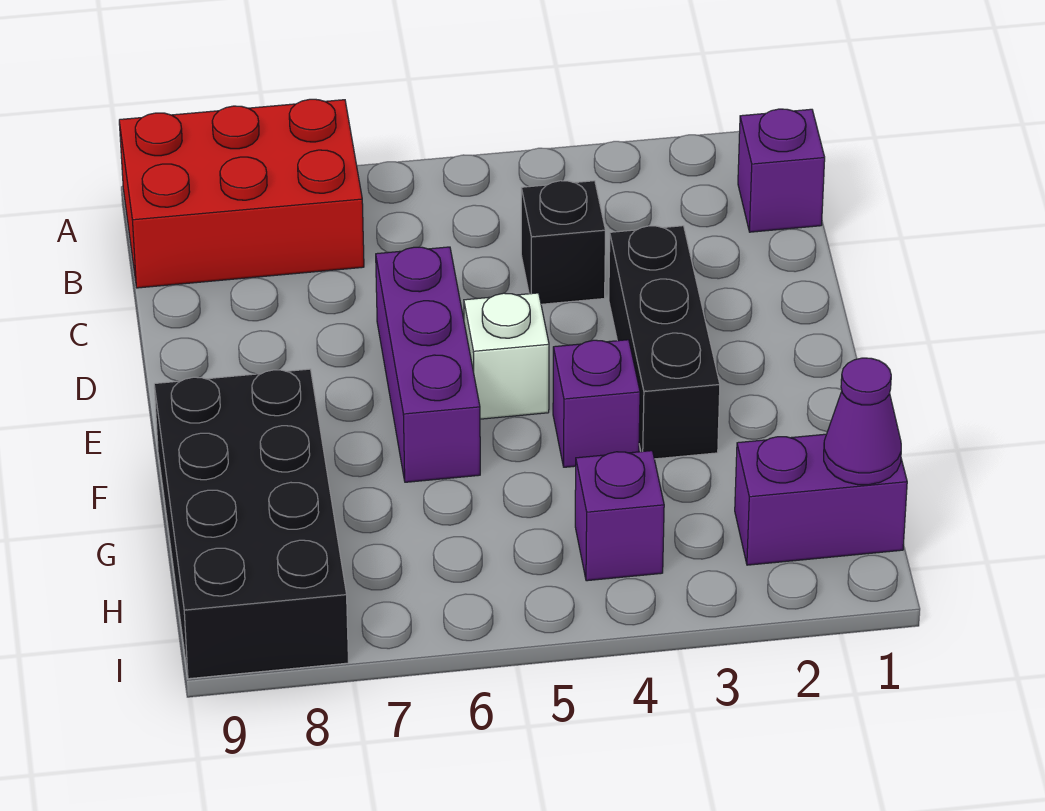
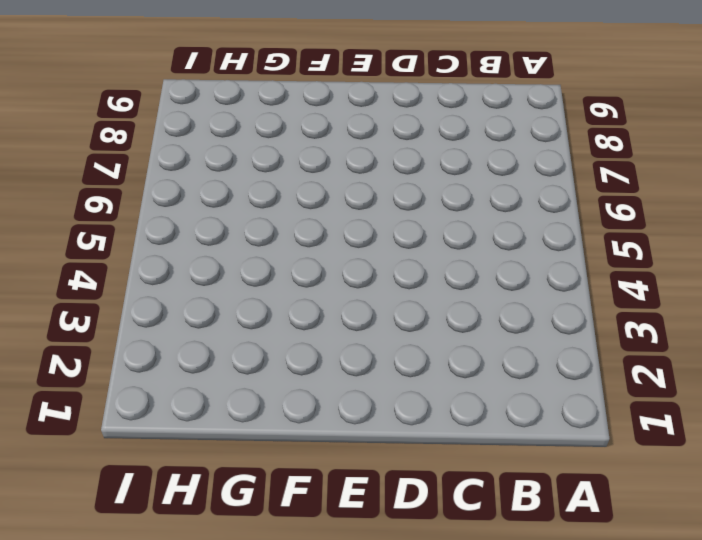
none -> red brick A7:B9 level 1
none -> purple brick B1 level 1

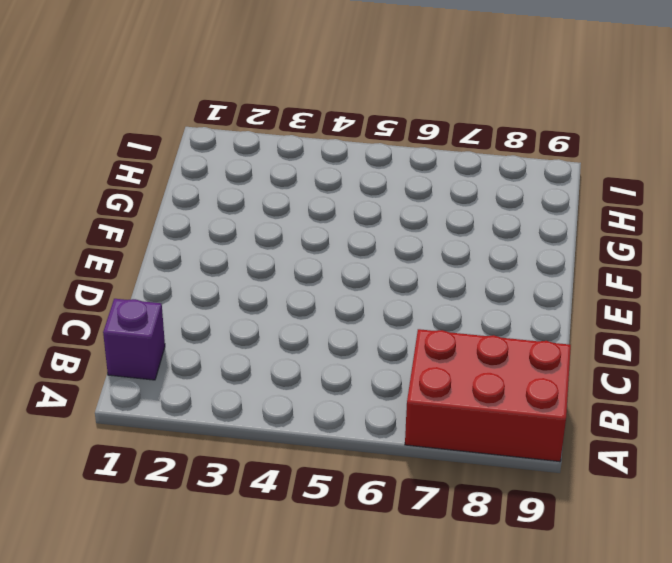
none -> black brick C4 level 1
none -> black brick D3:F3 level 1

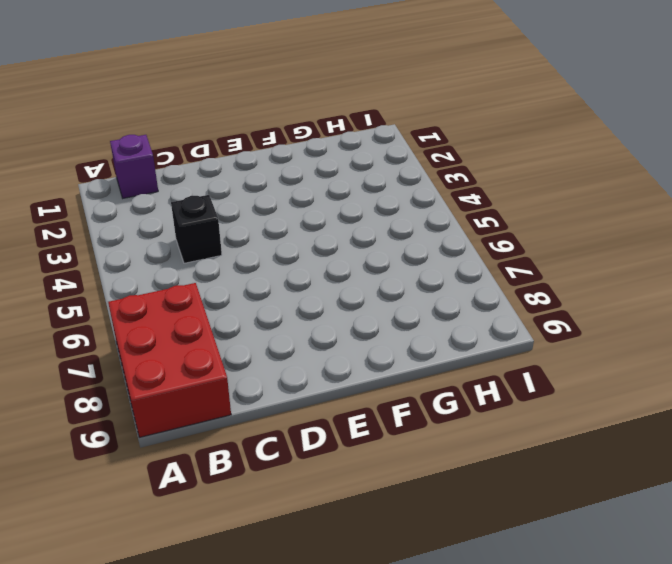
none -> black brick D3:F3 level 1
none -> purple brick D6:F6 level 1

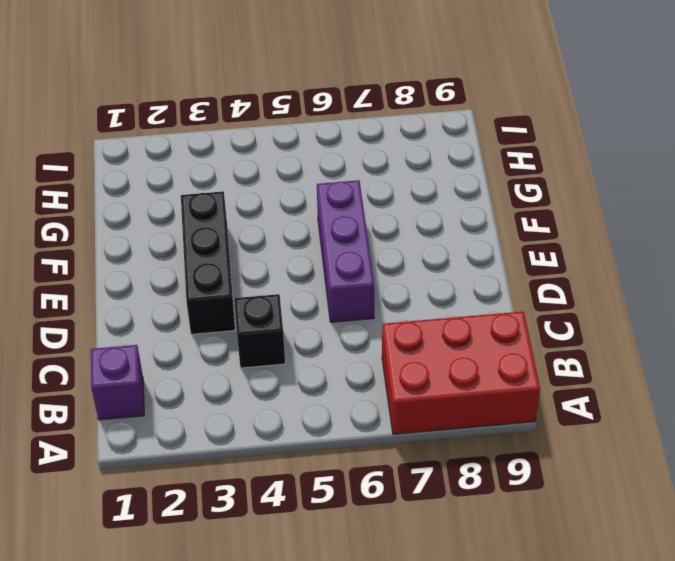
none -> white brick E5 level 1
none -> purple brick F4 level 1

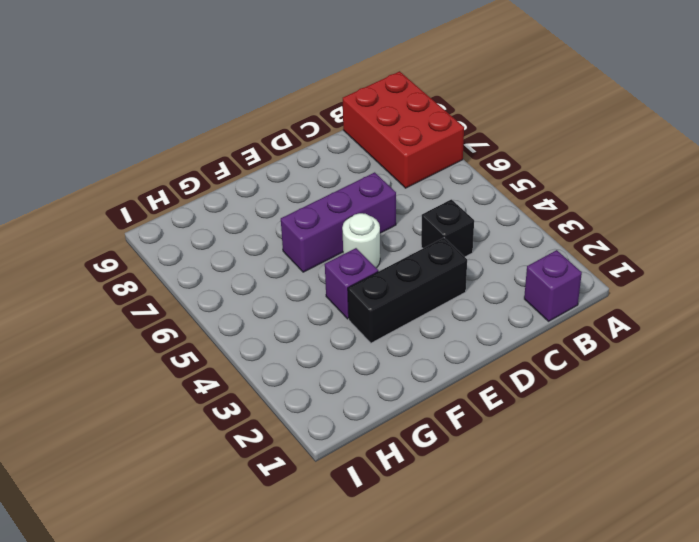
white round brick E5 level 1 -> white brick E5 level 1
none -> black brick F8:I9 level 1
none -> purple brick H1:H2 level 1

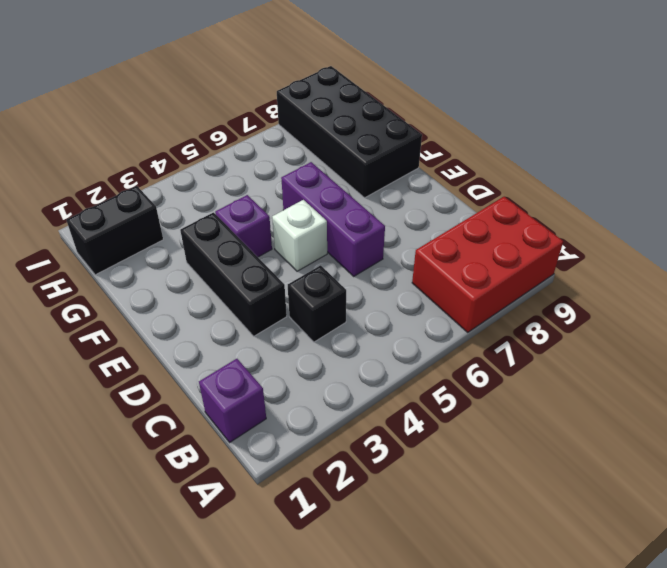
black brick H1:H2 level 1 -> purple brick H1:H2 level 1
none -> purple brick H4 level 1
none -> purple cone H1 level 2

